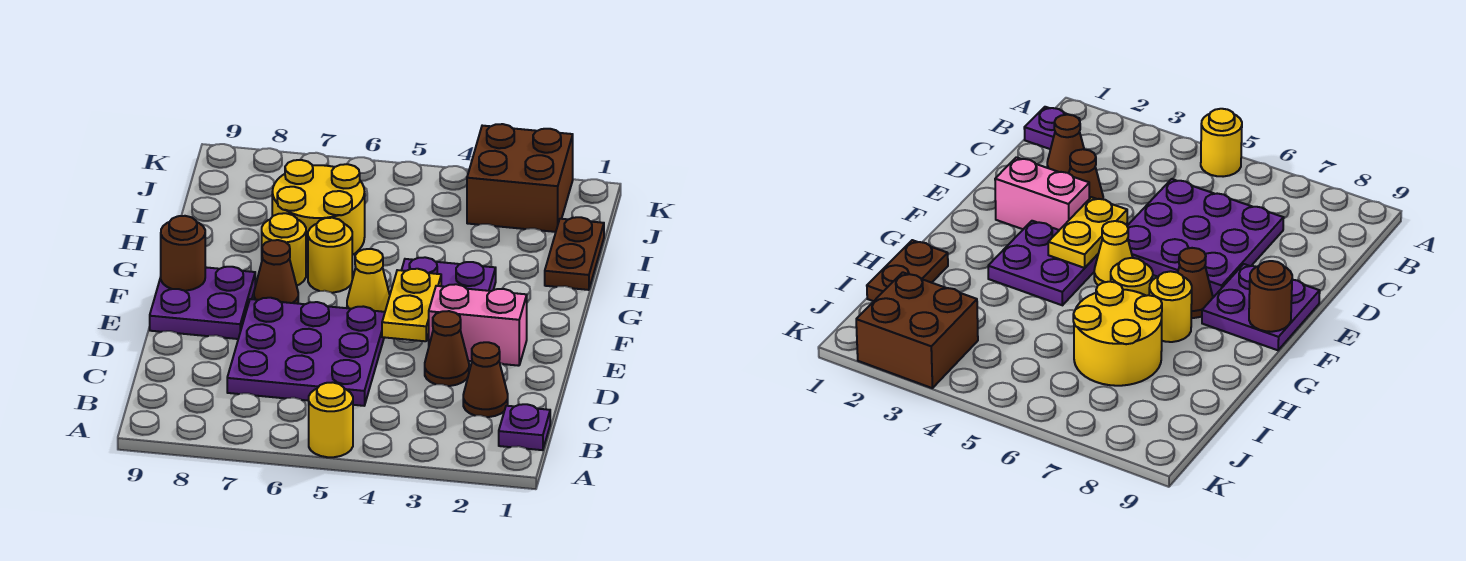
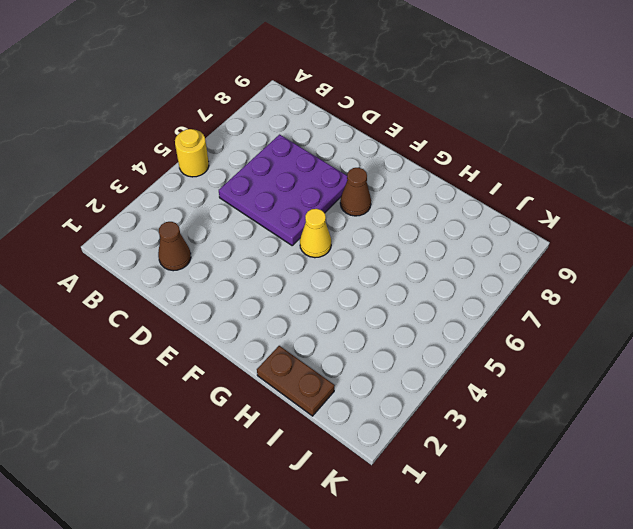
none -> purple plate B1 level 1
none -> brown cone D3 level 1
none -> pink brick E2:E3 level 1

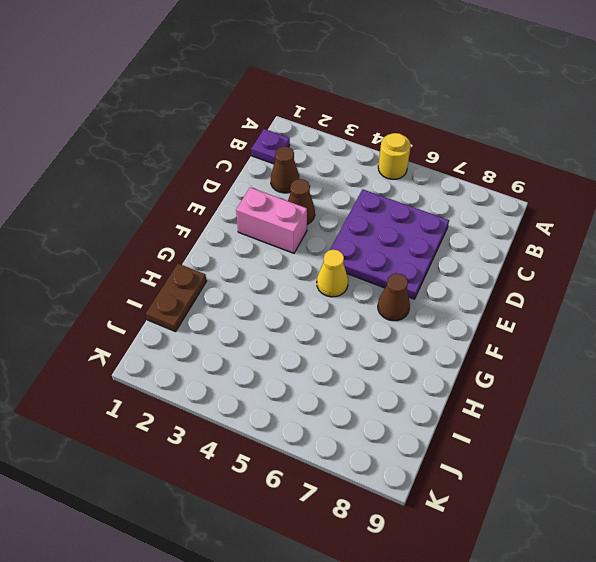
none -> purple plate E8:F9 level 1
none -> purple plate F3:G4 level 1
none -> yellow round brick G6 level 1

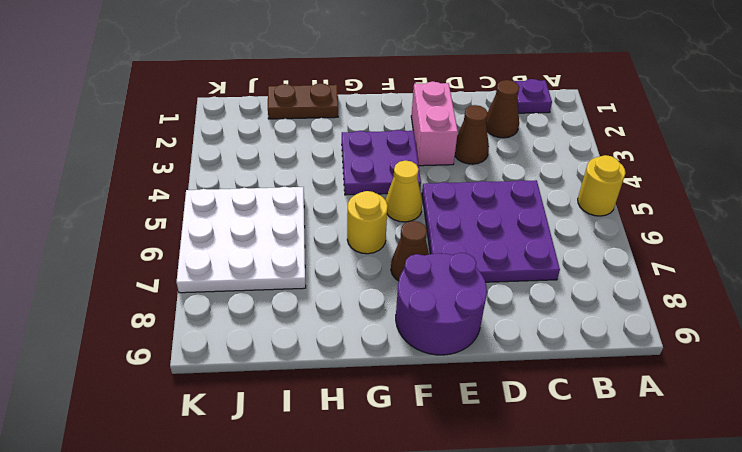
purple round brick E8:F9 level 1 -> purple plate E8:F9 level 1
white plate I5:K7 level 1 -> yellow round brick H6:I7 level 1
none -> yellow round brick G7 level 1
none -> brown brick J2:K3 level 1
none -> yellow plate E4:F4 level 2

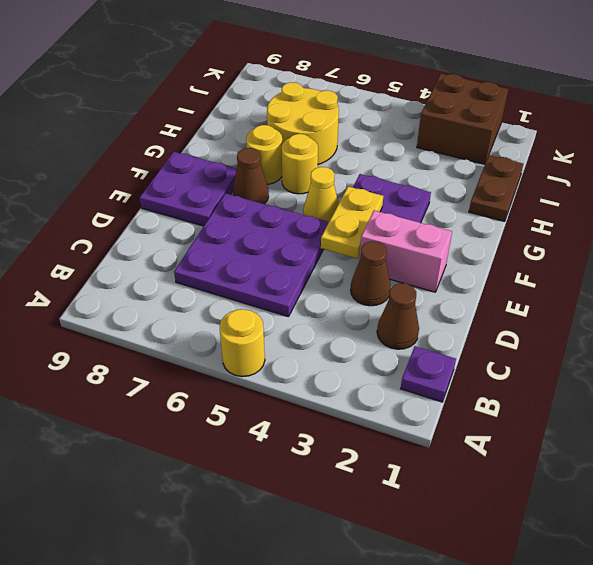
none -> brown round brick F9 level 2

